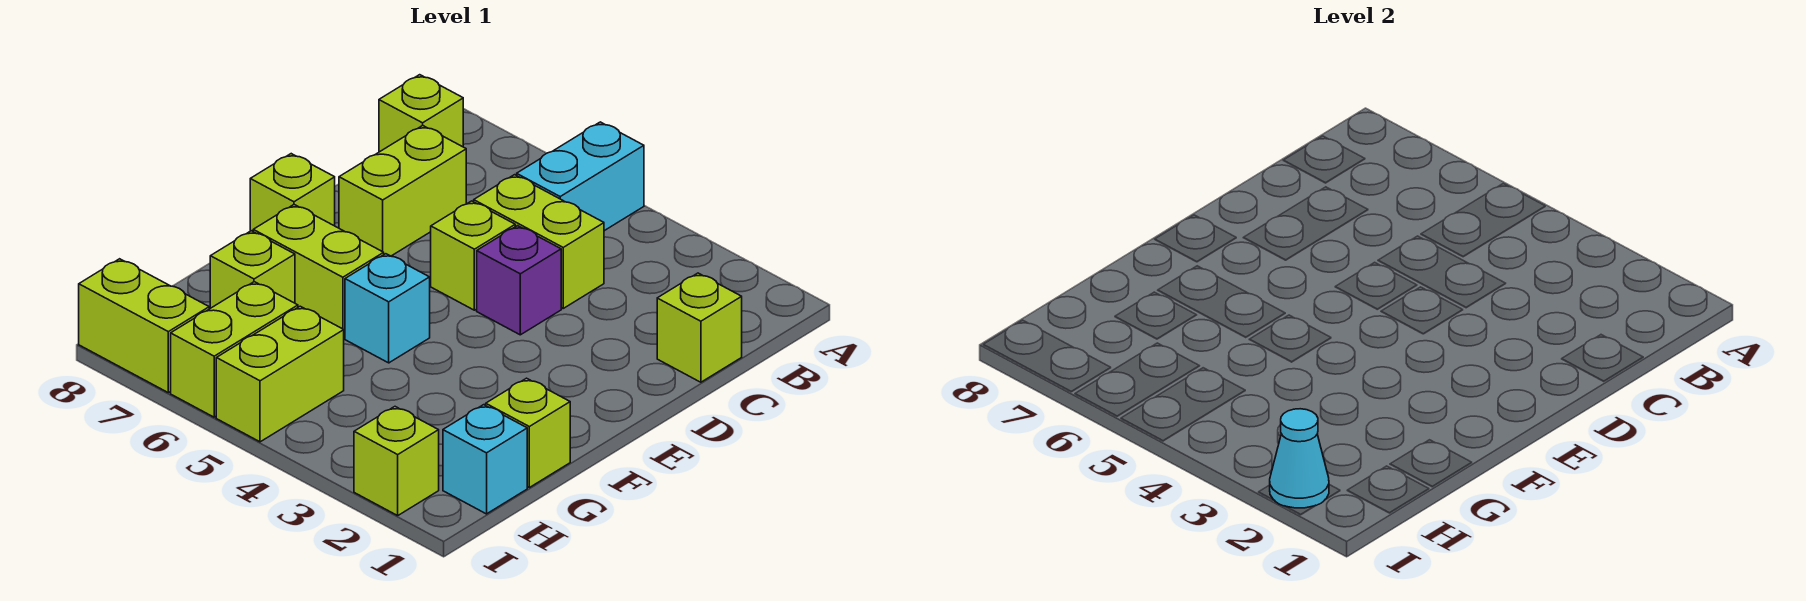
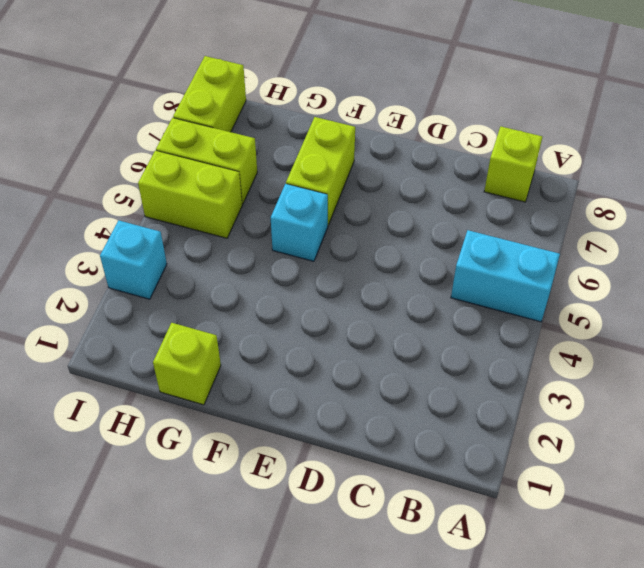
cyan brick I3 level 1 -> cyan brick H1 level 1
none -> lime brick C1 level 1
none -> lime brick C4:C5 level 1
none -> lime brick C7:D7 level 1

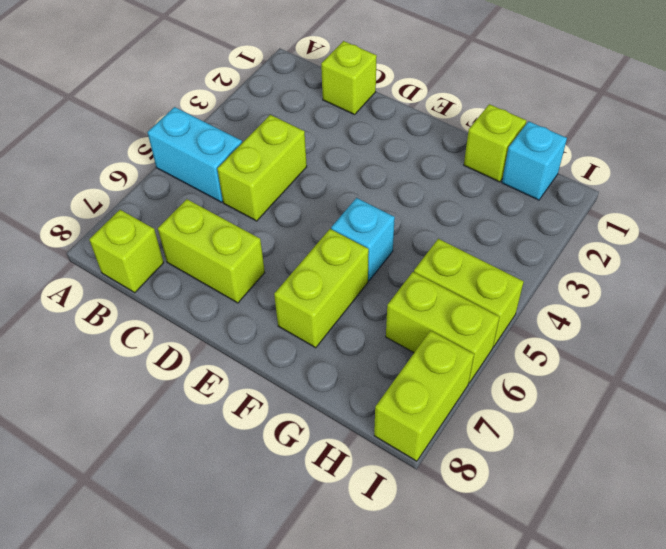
none -> purple brick D4 level 1
none -> lime brick D5 level 1
none -> lime brick E8 level 1

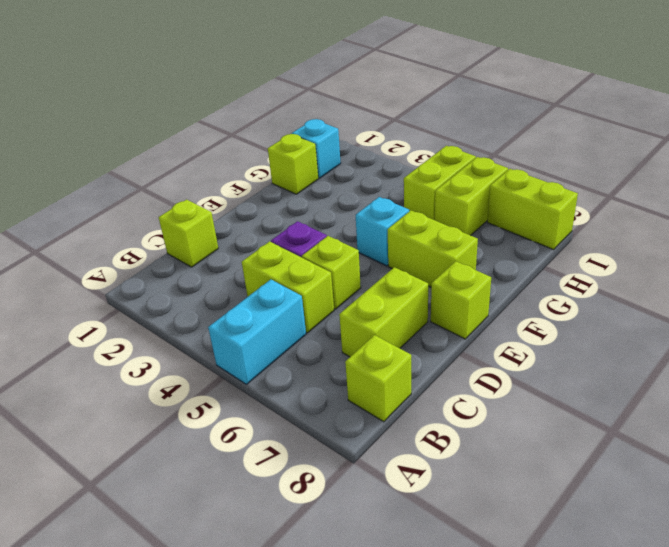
none -> lime brick G7 level 1
none -> lime brick I2 level 1
none -> cyan cone I2 level 2

